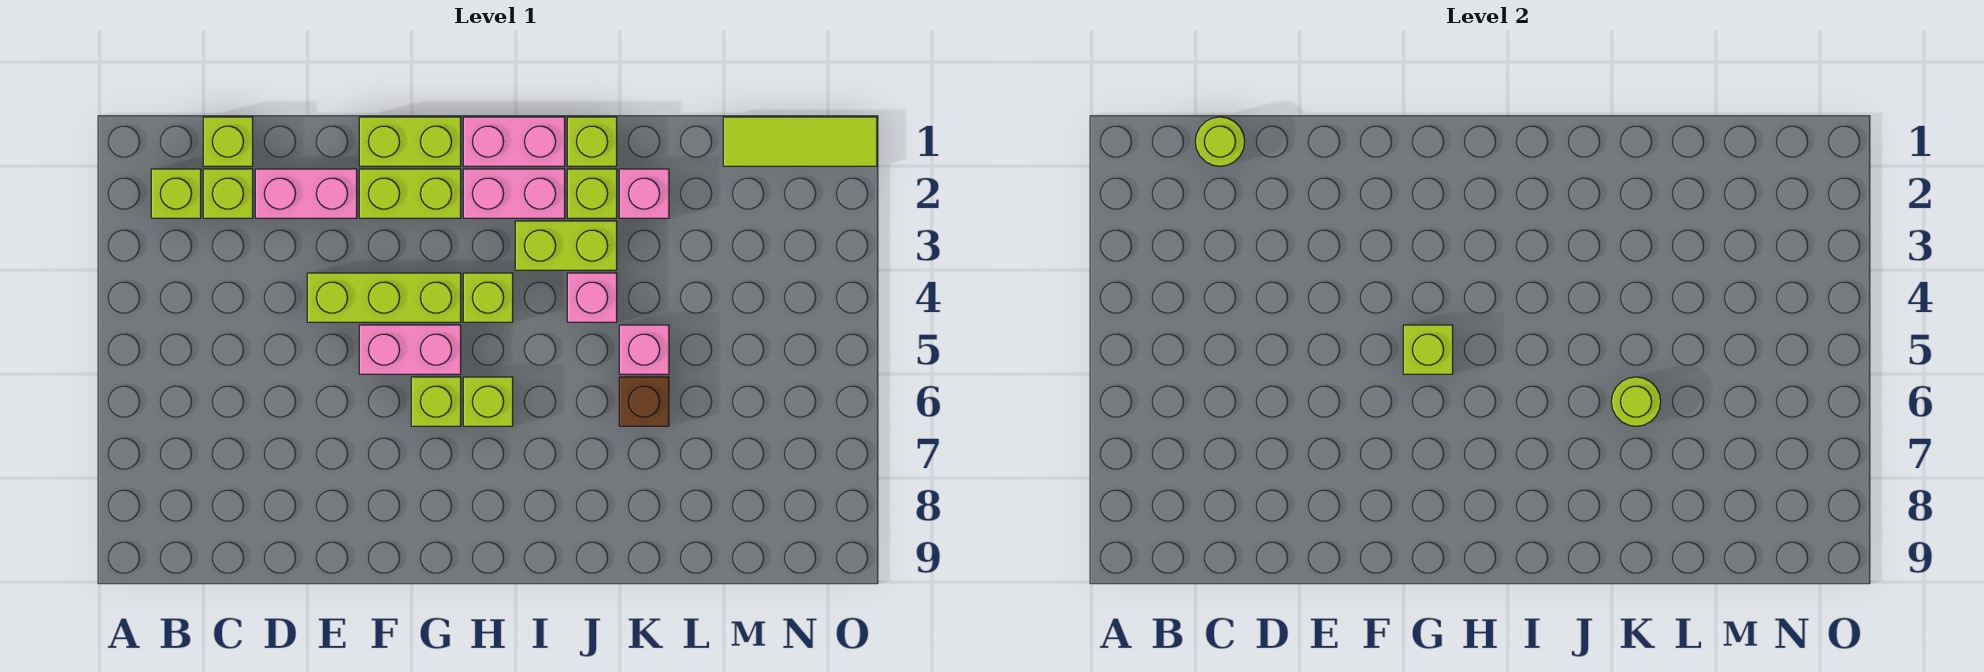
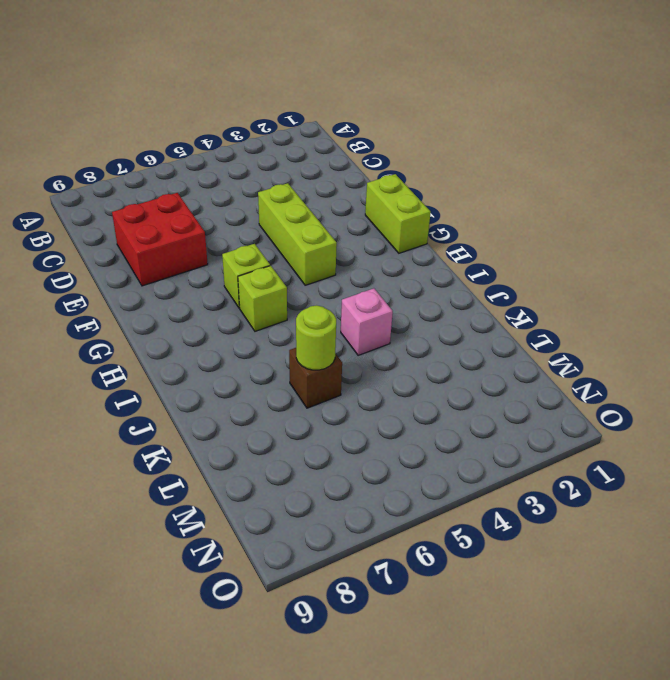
red brick D7:E8 level 1 -> none
none -> lime brick B2 level 1
none -> lime brick C1 level 1
none -> lime brick C2 level 1

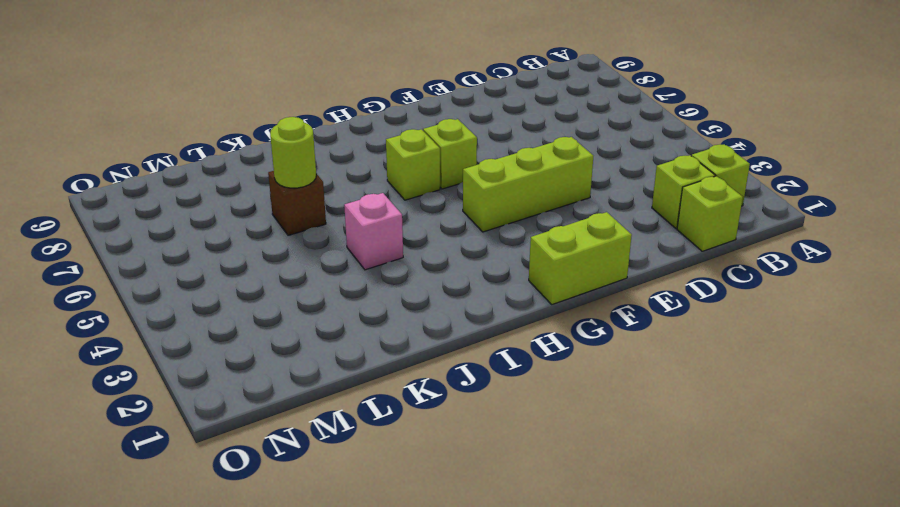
none -> pink brick D2:E2 level 1
none -> lime brick F2:G2 level 1
none -> pink brick F5:G5 level 1

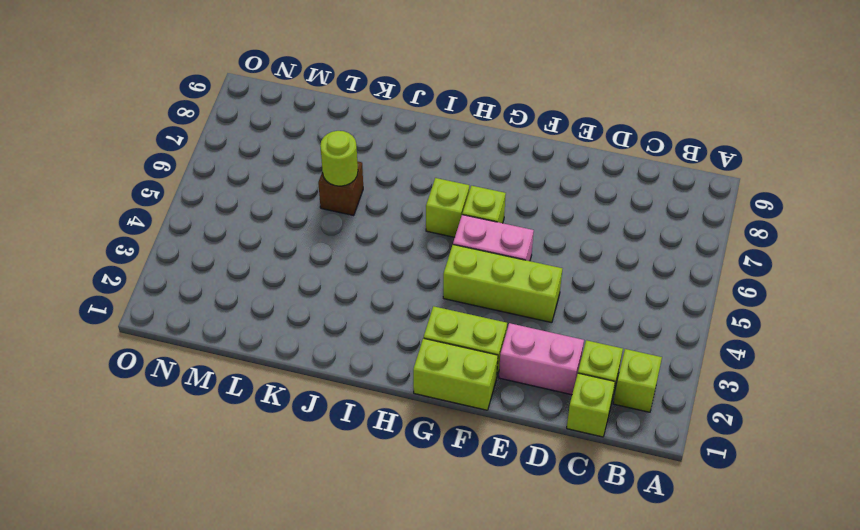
none -> pink brick H1:I1 level 1
none -> pink brick H2:I2 level 1
none -> lime brick H4 level 1

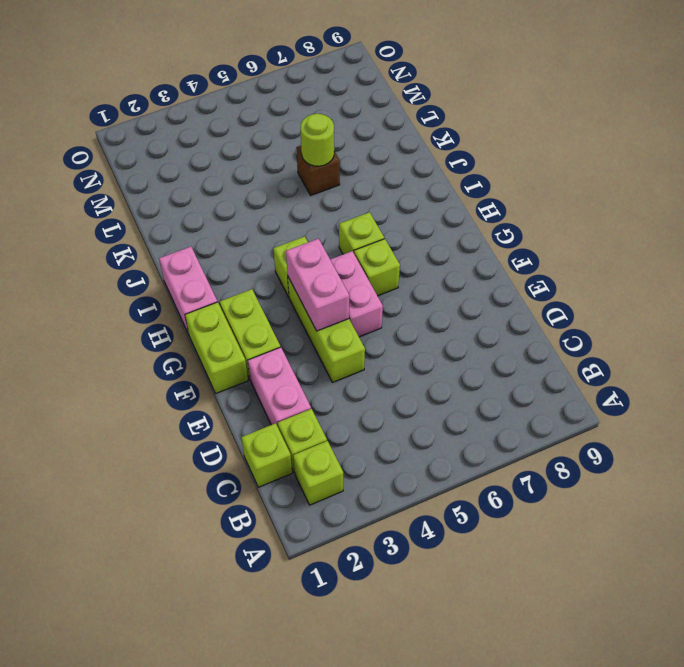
pink brick F4:G4 level 2 -> pink brick H2:I2 level 1
none -> lime brick I3:J3 level 1
none -> lime brick J1 level 1
none -> lime brick J2 level 1

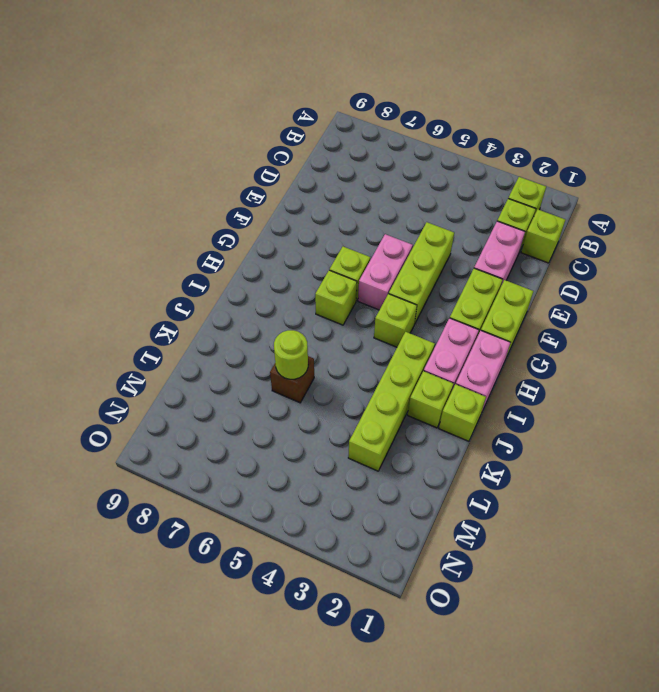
lime brick I3:L3 level 1 -> lime brick I3:J3 level 1
none -> pink brick J4 level 1
none -> pink brick K2 level 1
none -> pink brick K5 level 1

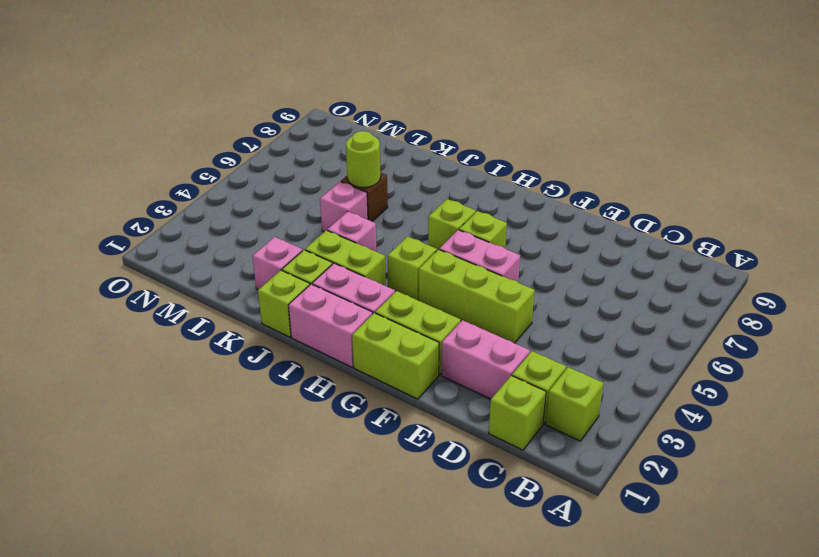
none -> lime tile M1:O1 level 1
none -> lime round brick C1 level 2
none -> lime brick G5 level 2

